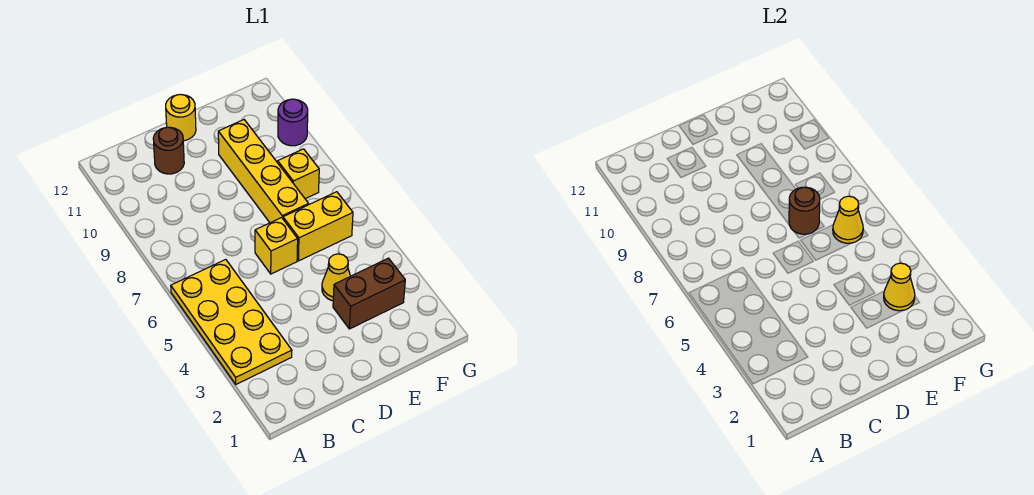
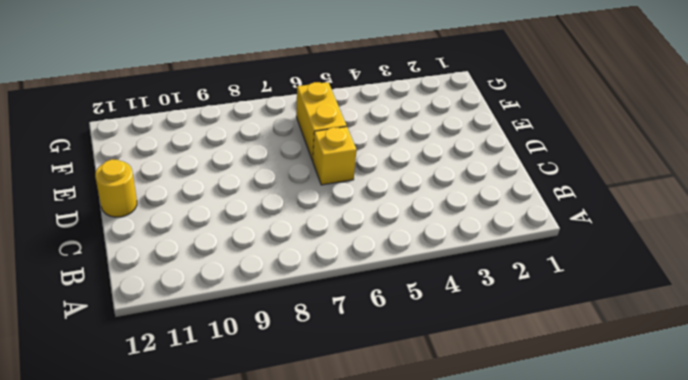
none -> yellow plate A3:B6 level 1
none -> brown round brick C11 level 1
none -> brown brick E3:F3 level 1

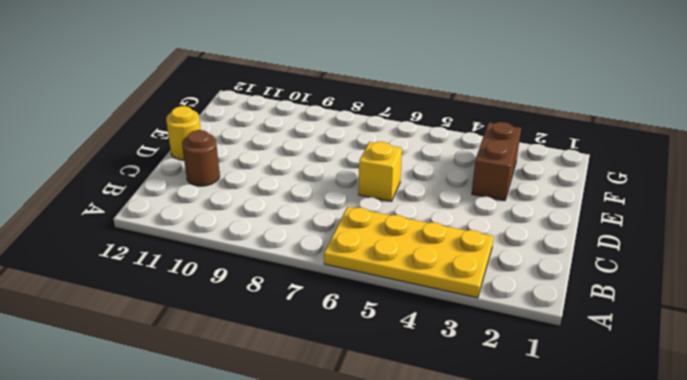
none -> yellow cone E4 level 1
none -> yellow brick E6:F6 level 1
none -> yellow brick E7:E10 level 1

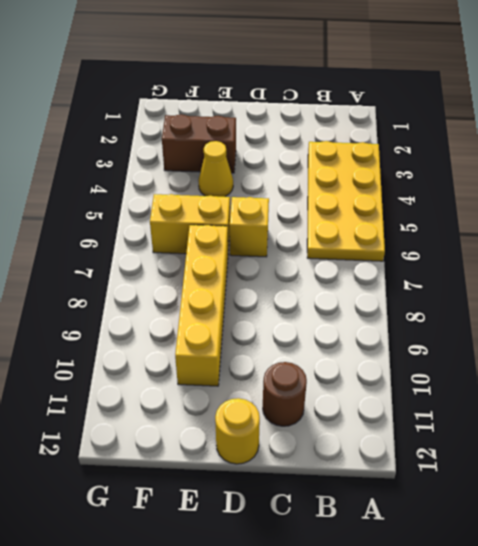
none -> yellow brick F8 level 1
none -> purple round brick G10 level 1
none -> brown round brick E7 level 2

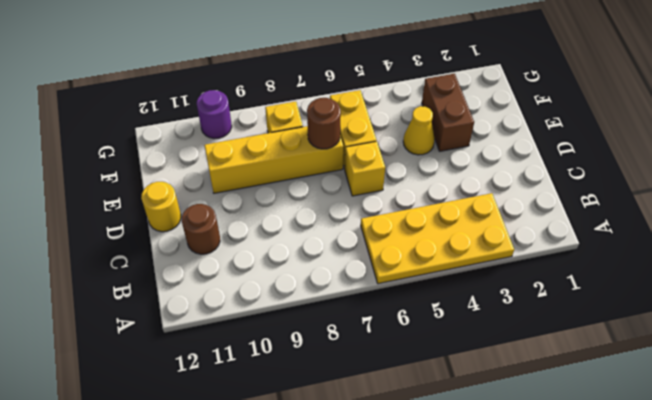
none -> yellow cone F3 level 2
none -> yellow cone F6 level 2

